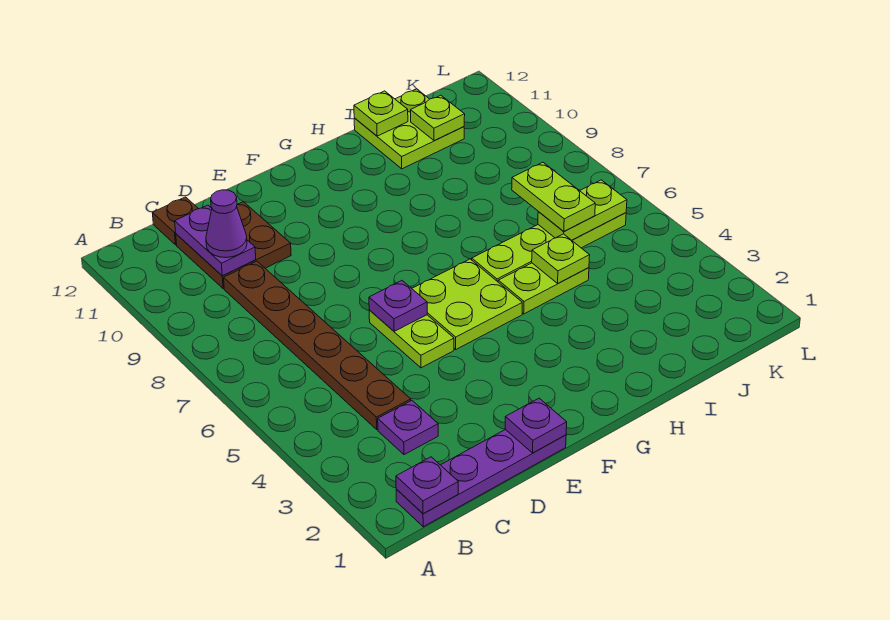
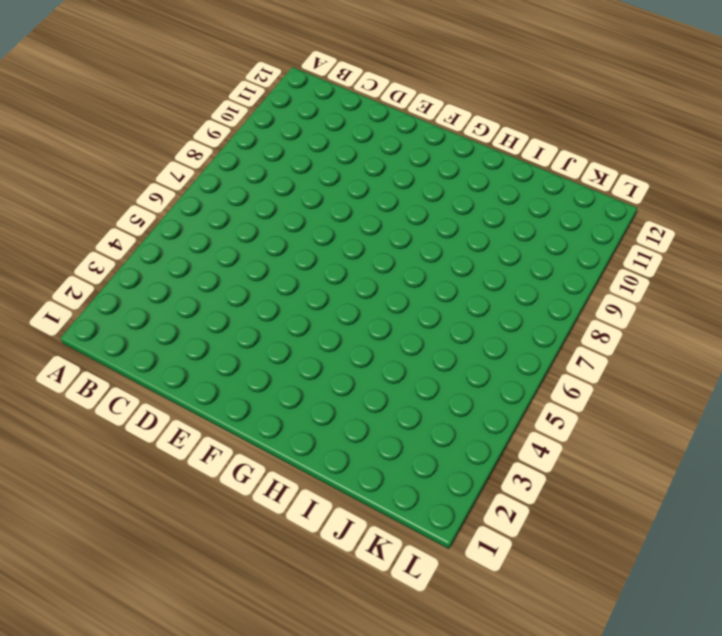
none -> purple plate B1:E1 level 1
none -> purple plate C3 level 1
none -> brown plate C4:C9 level 1

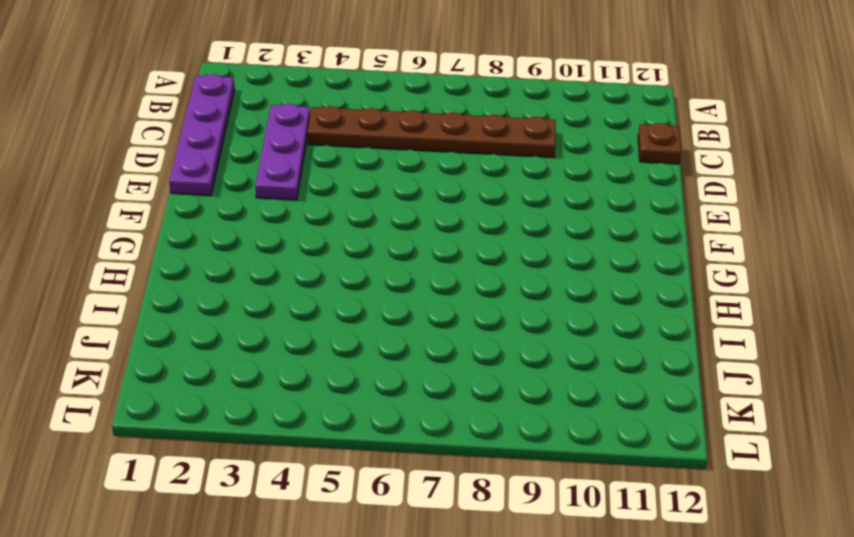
purple plate C3:E3 level 1 -> purple plate C3 level 1
none -> brown plate C10:D11 level 1
none -> lime plate E5:E6 level 1
none -> lime plate F5:G6 level 1

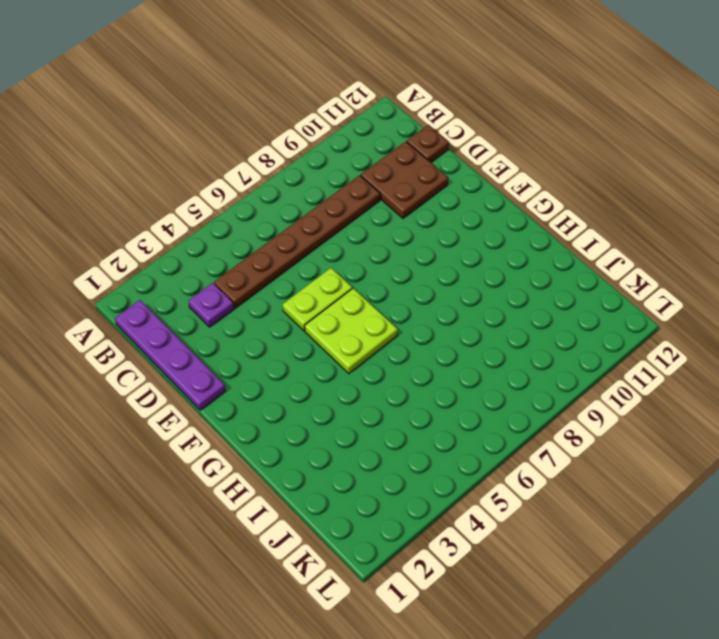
none -> lime plate H5:I5 level 1
none -> lime plate H6:K6 level 1
none -> lime plate I11:J12 level 1

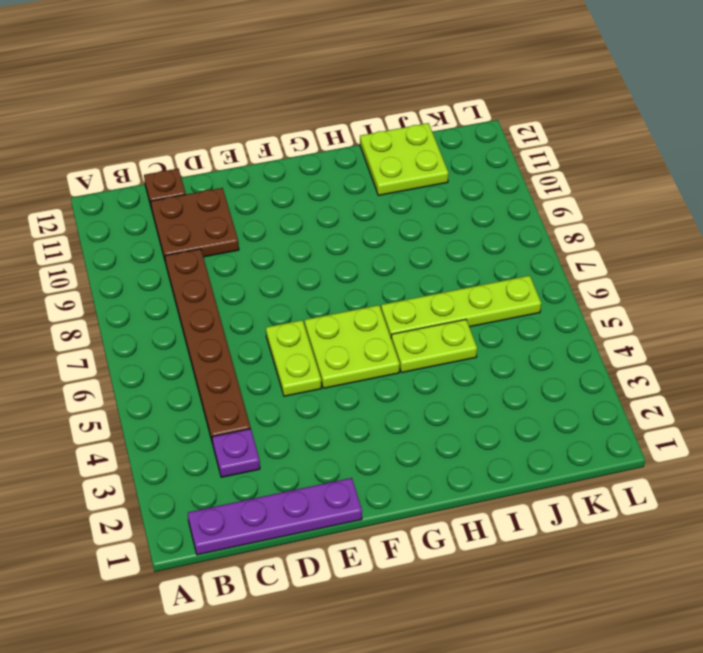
none -> purple plate B1 level 2
none -> purple plate C10:C11 level 2
none -> purple plate E1 level 2

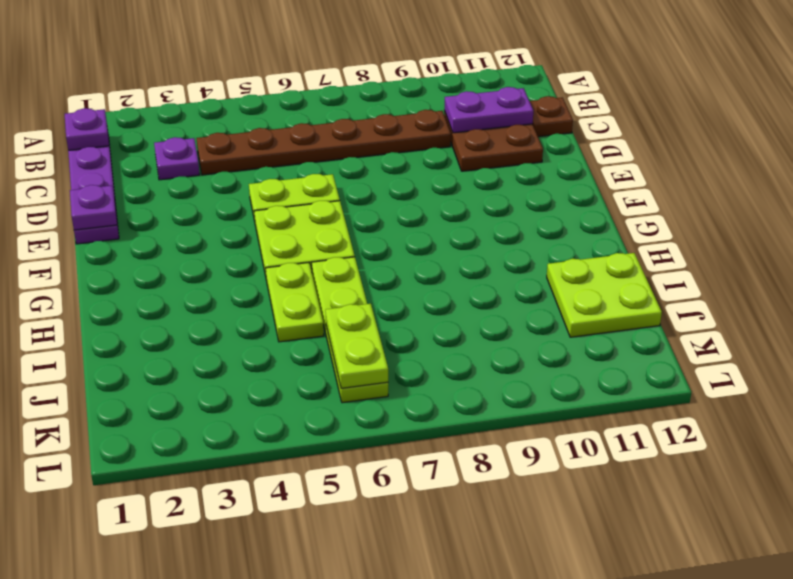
none -> purple plate E6 level 2
none -> lime plate I5 level 2
none -> lime plate I12 level 2

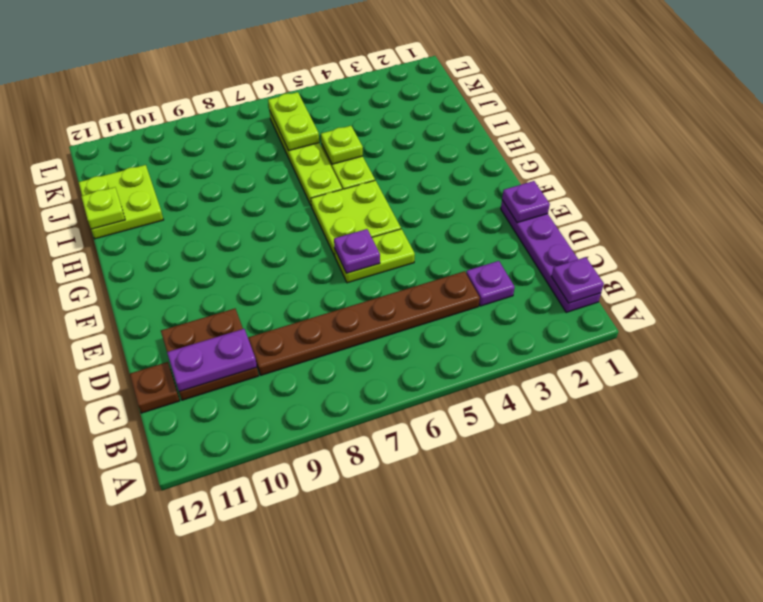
none -> lime plate J11 level 2
none -> purple cone C10 level 3
none -> lime plate J6:J7 level 3

